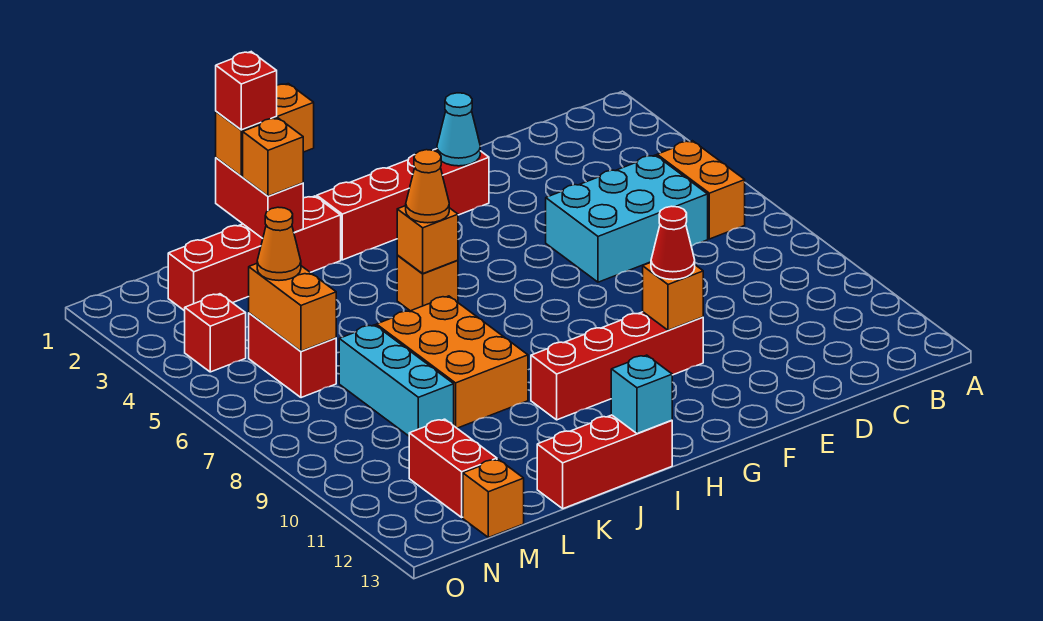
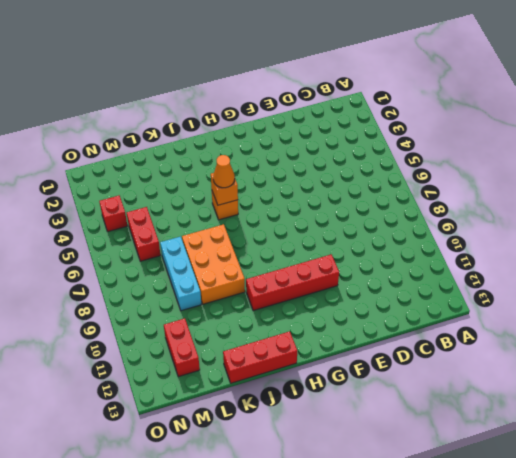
none -> orange brick B5:B6 level 1
none -> cyan brick C5:E6 level 1
none -> red brick F2:I2 level 1

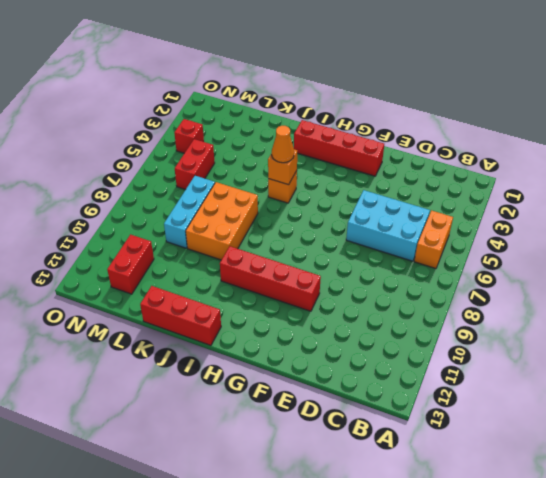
none -> red brick J2:M2 level 1
none -> orange brick M13 level 1
none -> cyan cone F2 level 2

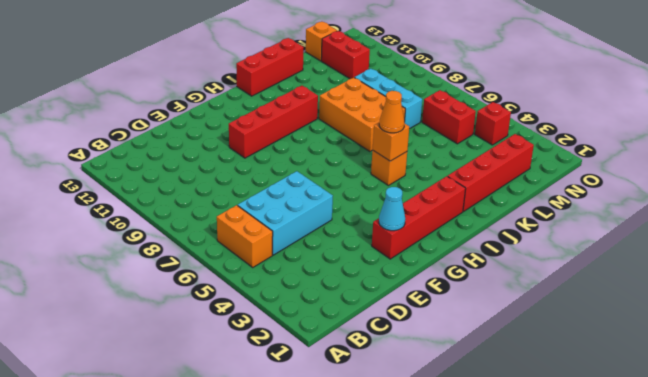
none -> orange brick F10 level 2
none -> cyan brick I13 level 2
none -> red brick K1:K2 level 2

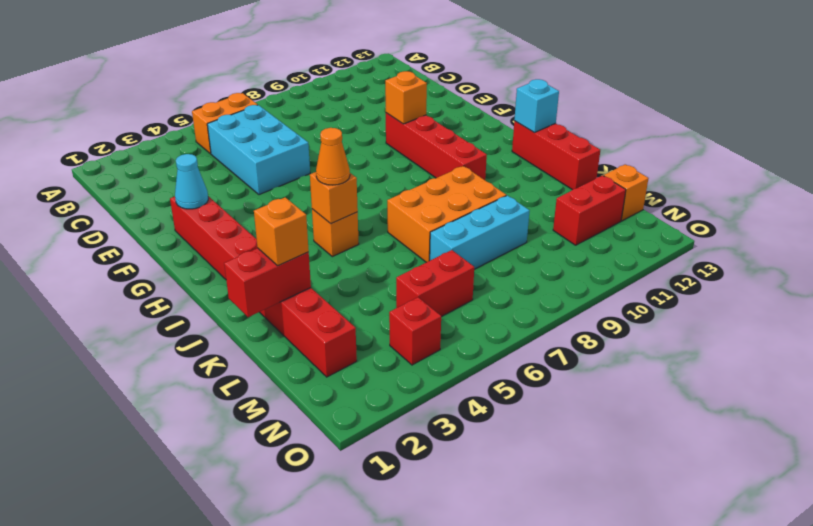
none -> orange brick M5:M6 level 2
none -> red cone F10 level 3
none -> orange brick J1:K1 level 3

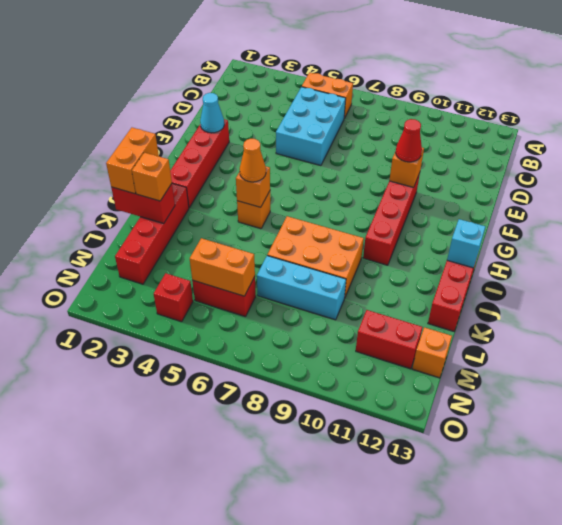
none -> orange cone M5 level 3
none -> red brick K1 level 4

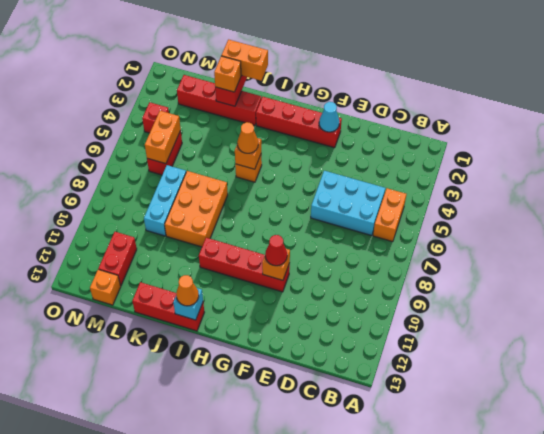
orange cone I13 level 3 -> orange cone M5 level 3
none -> red brick K1 level 4

